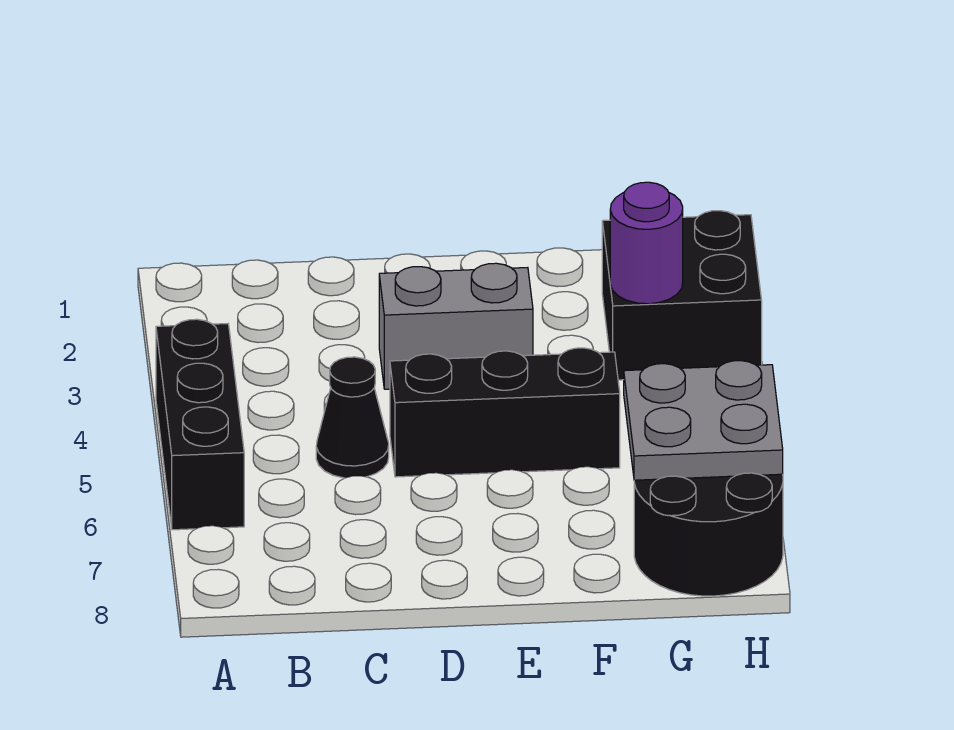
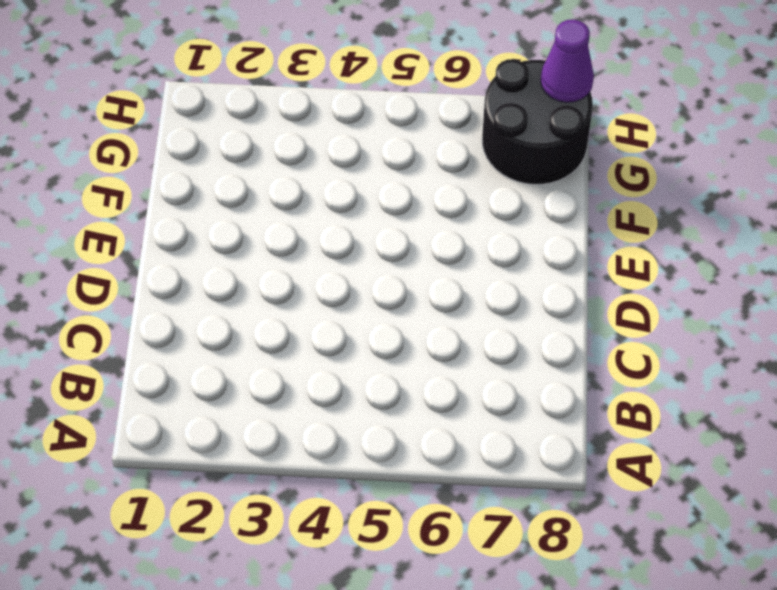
purple cone H8 level 2 -> none
none -> black brick A4:A6 level 1
none -> black cone C5 level 1

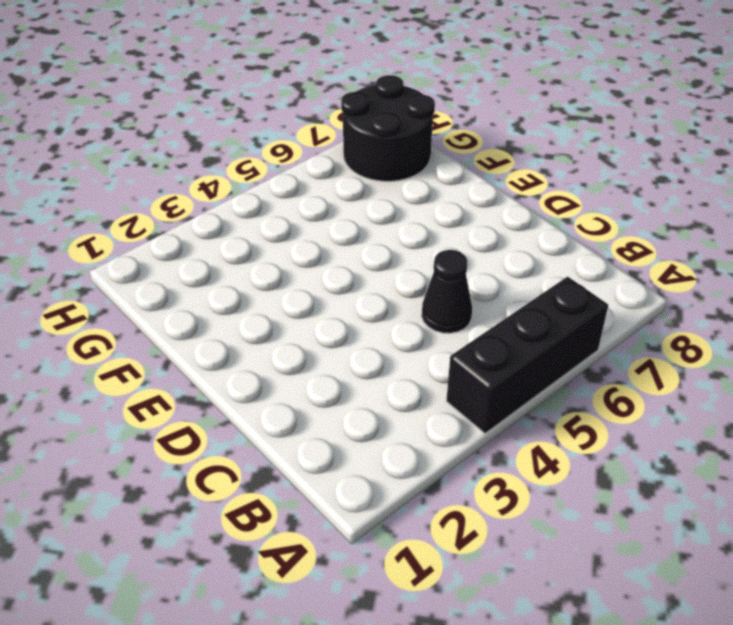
none -> grey brick D3:E3 level 1
none -> black brick D5:F5 level 1

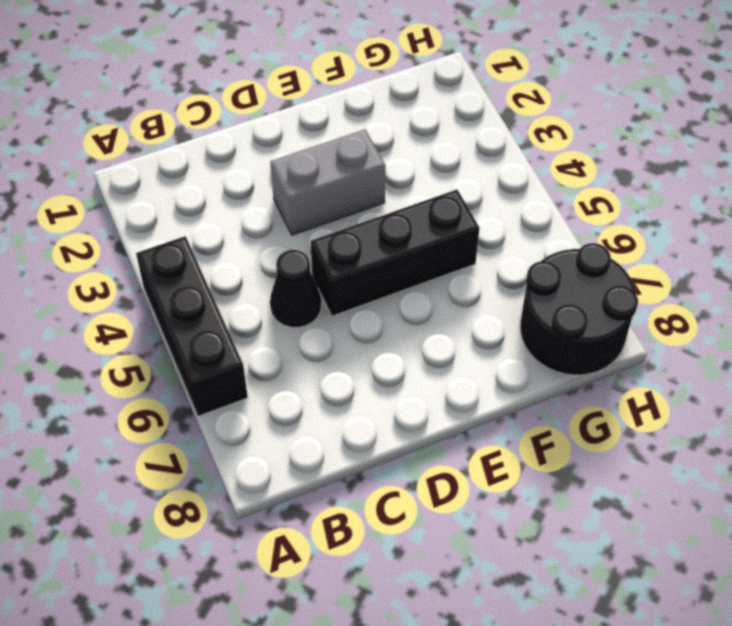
none -> black brick G2:H3 level 1
none -> purple round brick G3 level 2

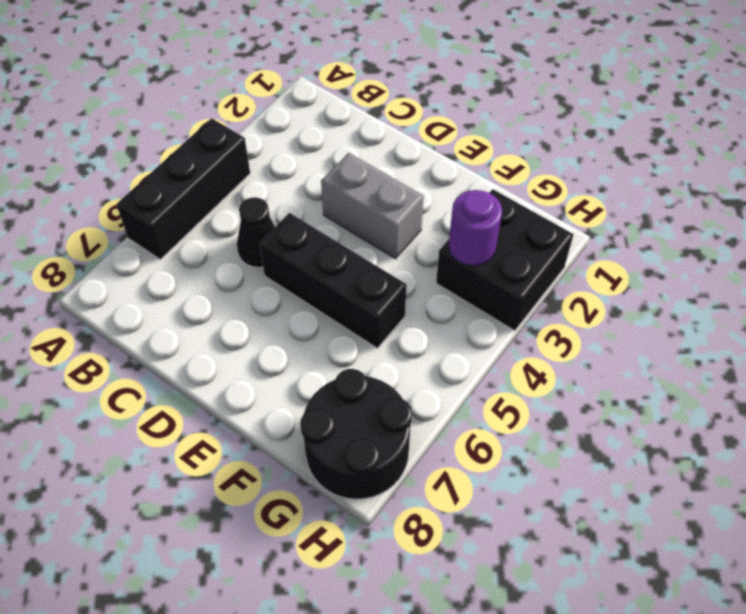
none -> grey plate G6:H7 level 2

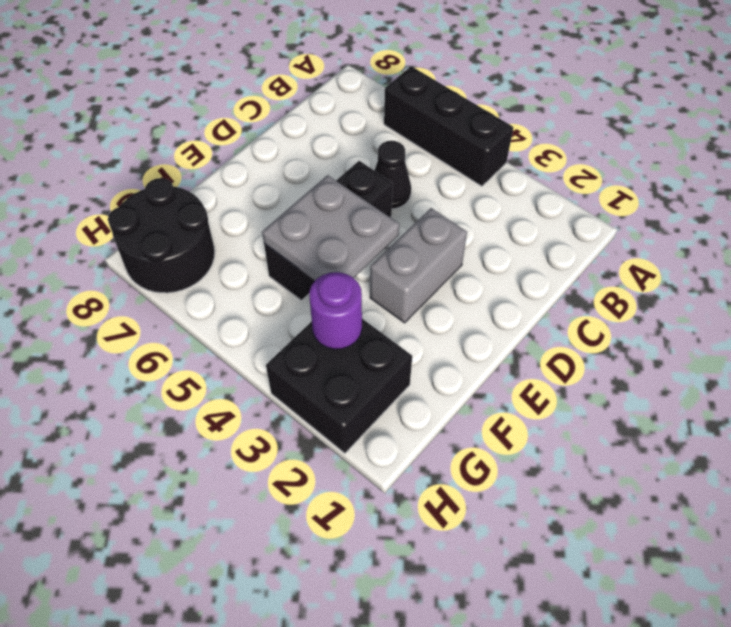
grey plate E4:F5 level 2 -> grey plate G6:H7 level 2

